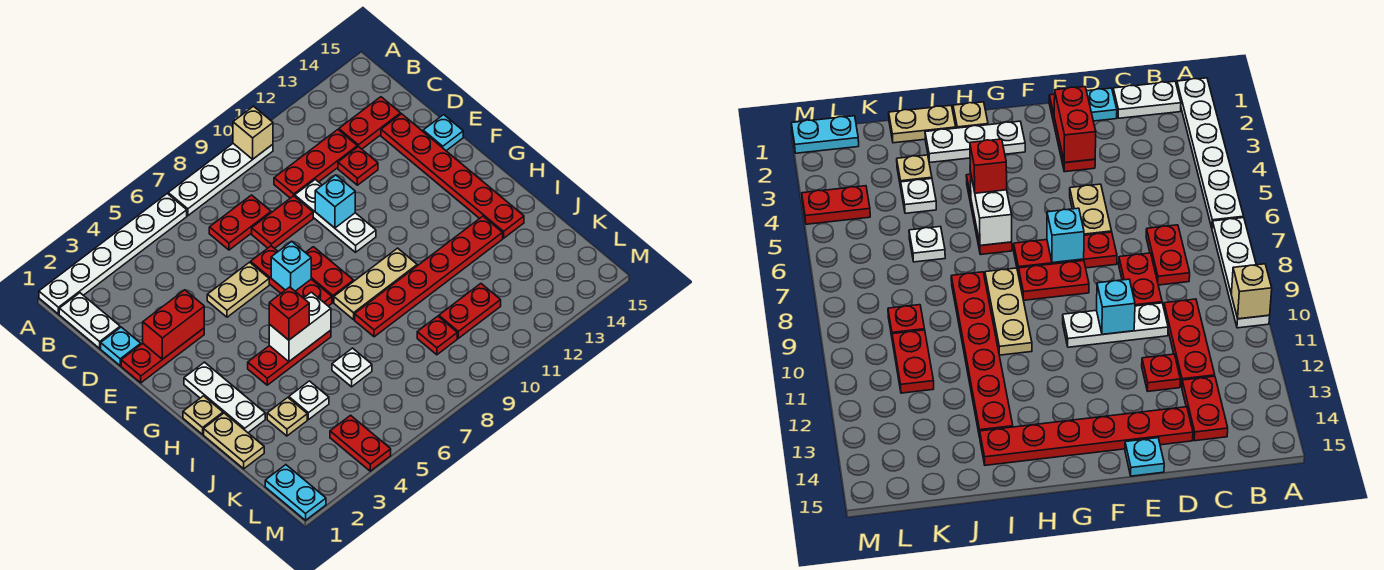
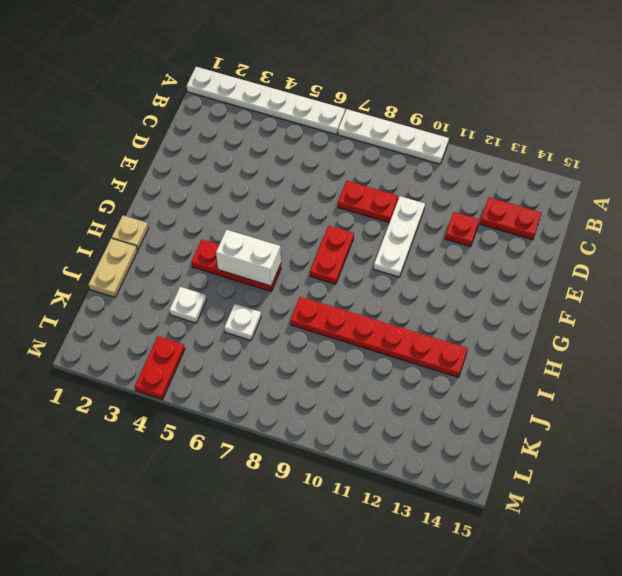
none -> white plate B1:C1 level 1
none -> red plate C7:C8 level 1
none -> red plate C10:C12 level 1
none -> cyan plate D1 level 1

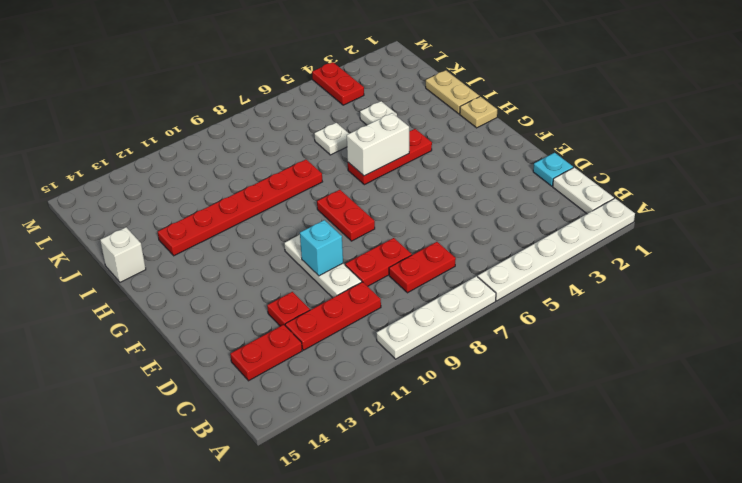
white brick I15 level 1 -> none
none -> red plate D14:I14 level 1
none -> red plate E1:E3 level 1
none -> tan plate E5:E6 level 1
none -> red plate E7:G7 level 1

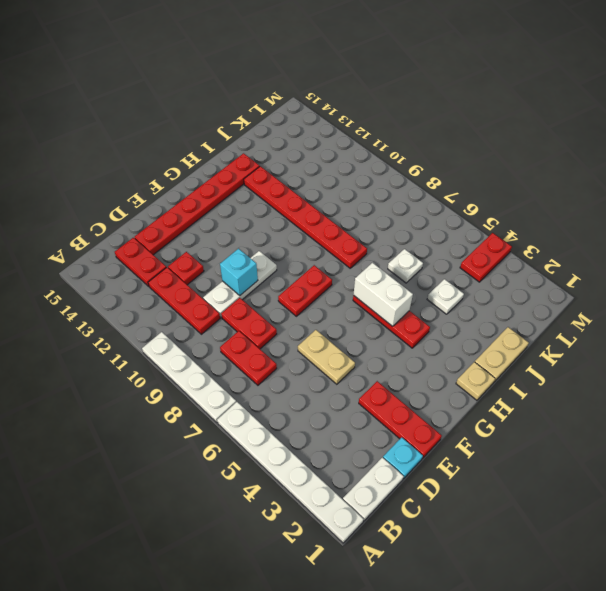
none -> red plate E7:G7 level 1
none -> cyan plate E15 level 1
none -> white plate G2:I2 level 1
none -> tan plate H8:H10 level 1

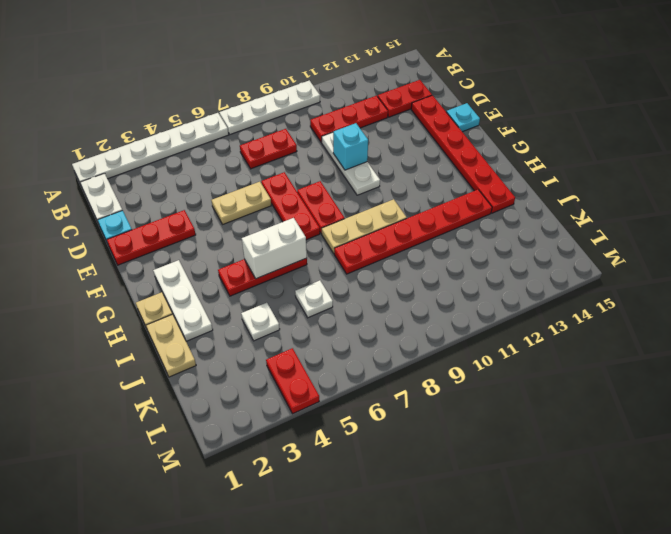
none -> red plate D8:D9 level 1
none -> red plate D12 level 1
none -> tan plate J3 level 1
none -> red plate K9 level 1

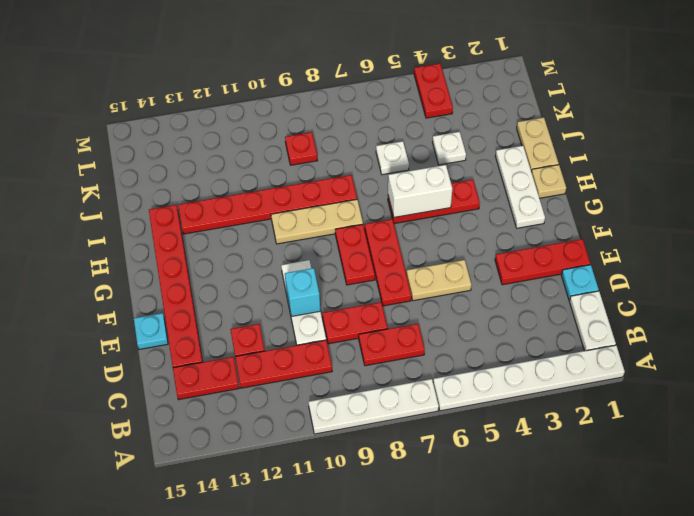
none -> tan plate J3 level 1
none -> red plate K10:K11 level 1
none -> cyan plate L1:M1 level 1
none -> tan brick A10 level 2

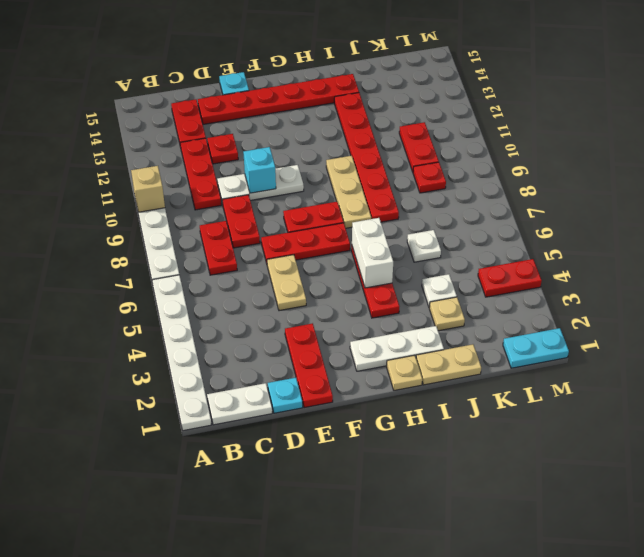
none -> red brick E2:E3 level 2
none -> cyan brick F7 level 2
none -> red brick H5 level 3

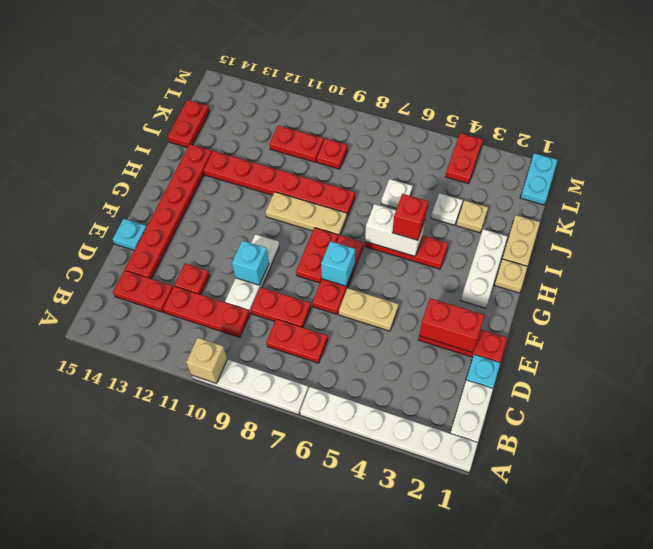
red plate J15:K15 level 1 -> none

